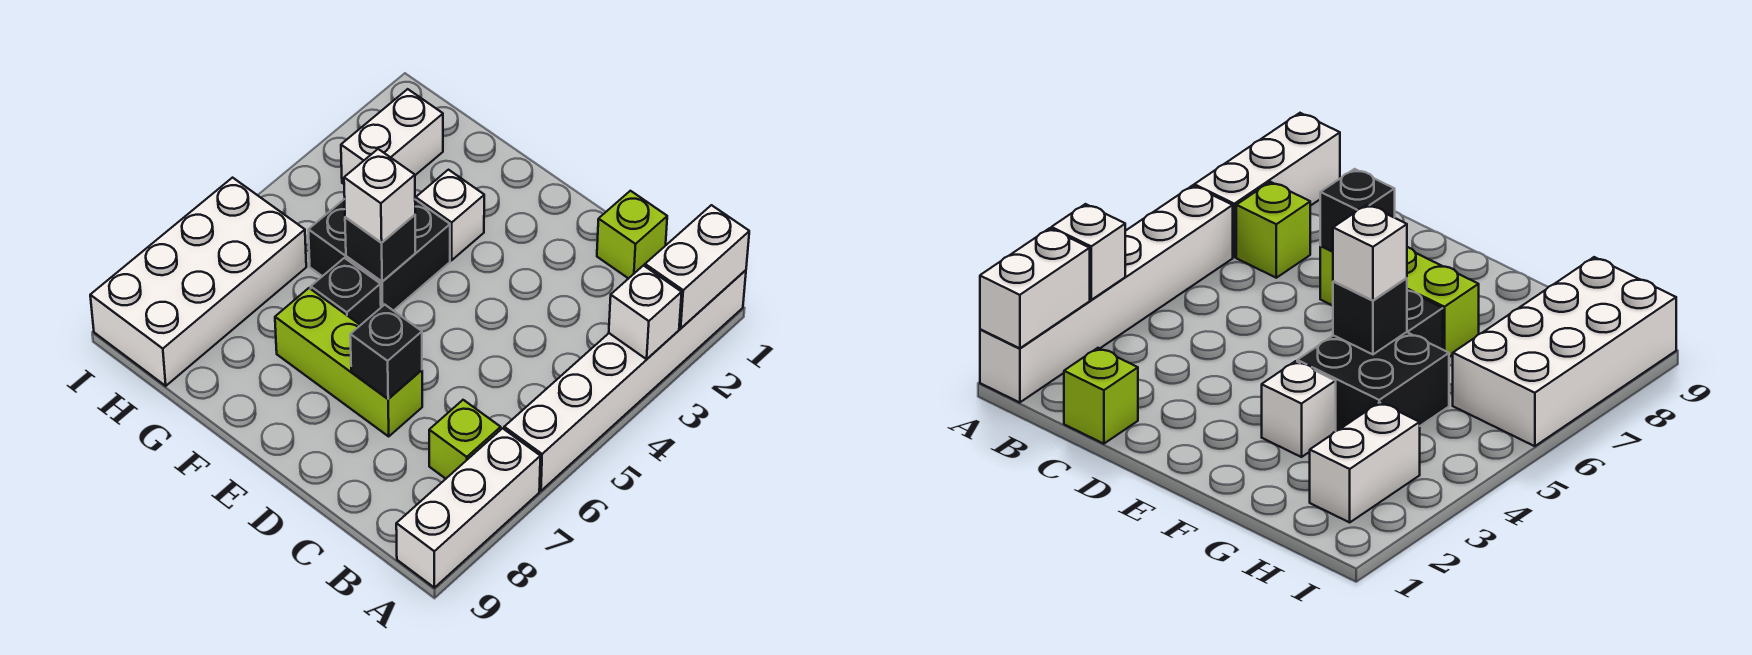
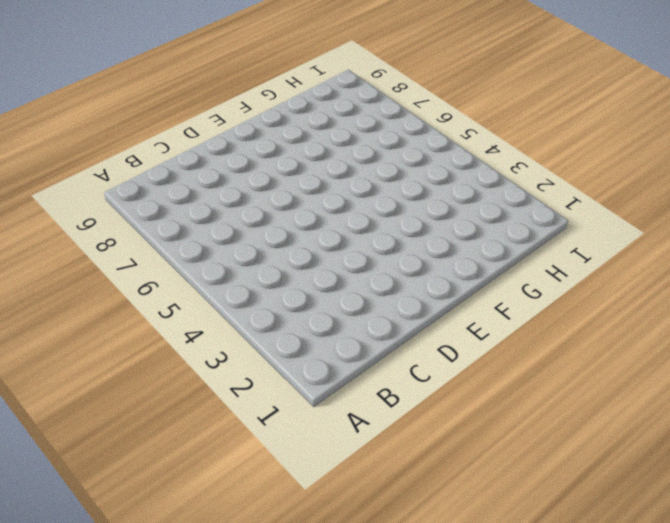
none -> white brick A1:A6 level 1
none -> white brick A7:A9 level 1
none -> lime brick B7 level 1

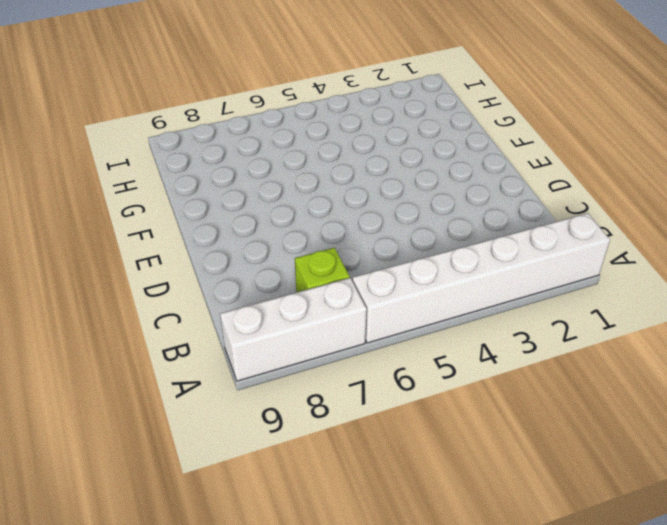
none -> lime brick C1 level 1
none -> lime brick D7:F7 level 1
none -> white brick F3 level 1

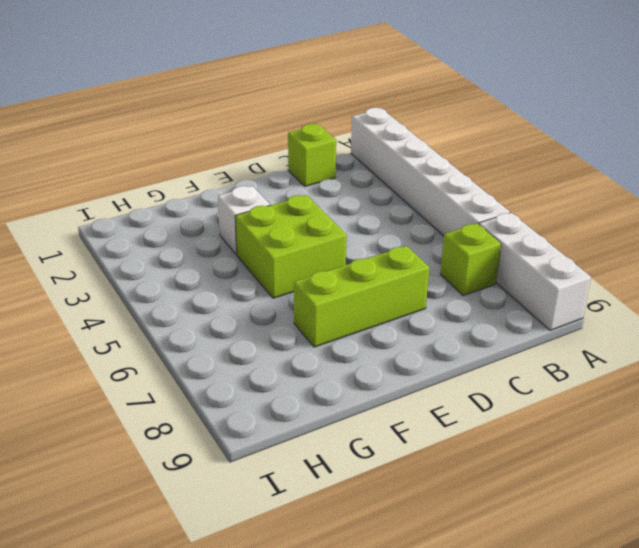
lime brick E4:F5 level 1 -> black brick F4:G5 level 1
none -> black brick F6 level 1
none -> white brick H2:H3 level 1
none -> white brick H6:I9 level 1

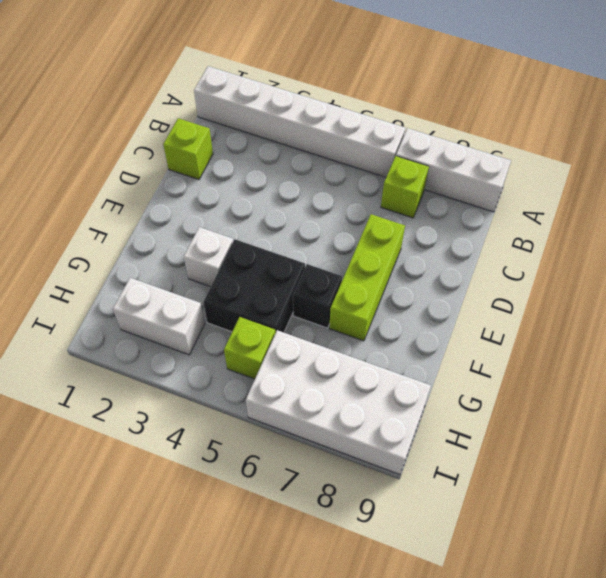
lime brick H5 level 1 -> none
none -> white brick A1:A2 level 2
none -> white brick A3 level 2
none -> black brick D7 level 2

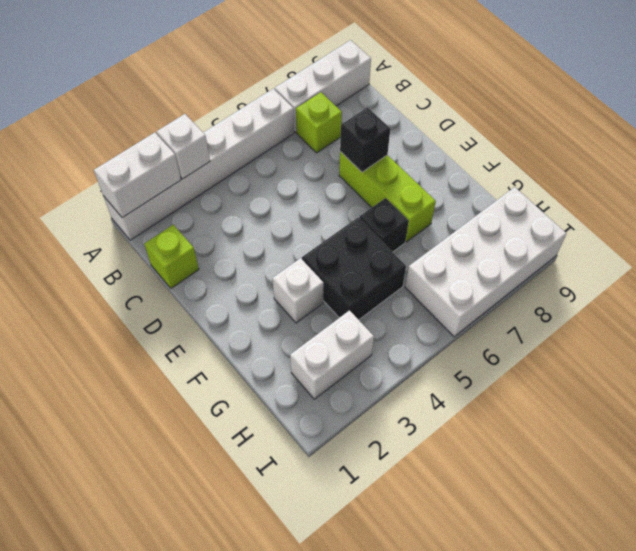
none -> black brick F5 level 2
none -> white brick F5 level 3

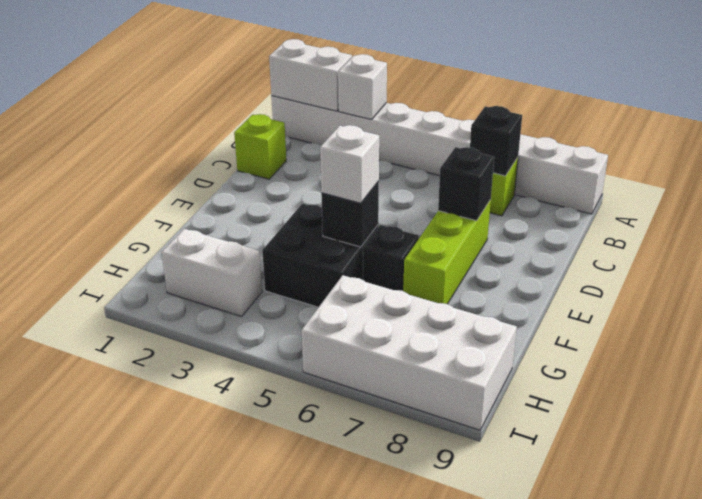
black brick B7 level 2 -> none
none -> white brick F3 level 1

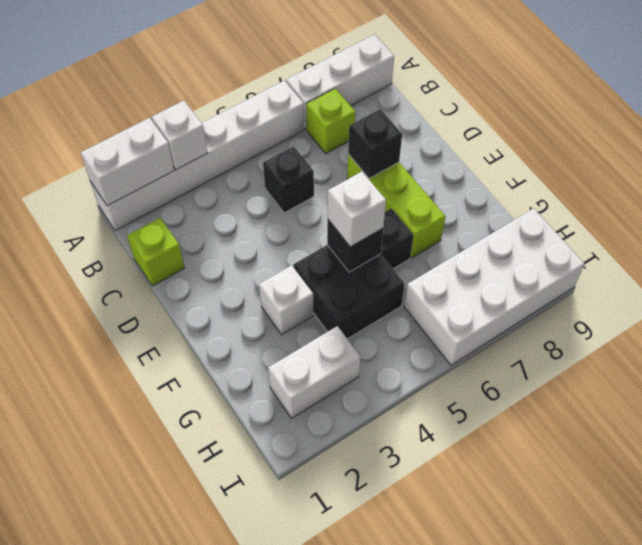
black brick C5 level 1 -> none

